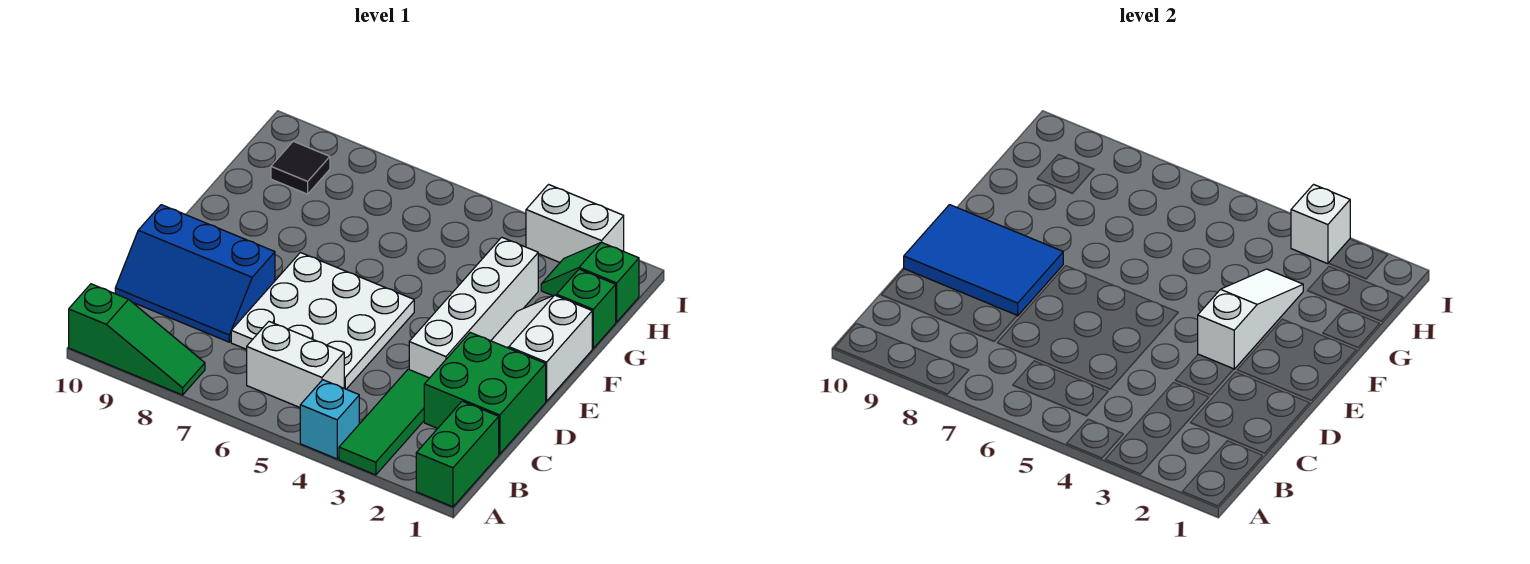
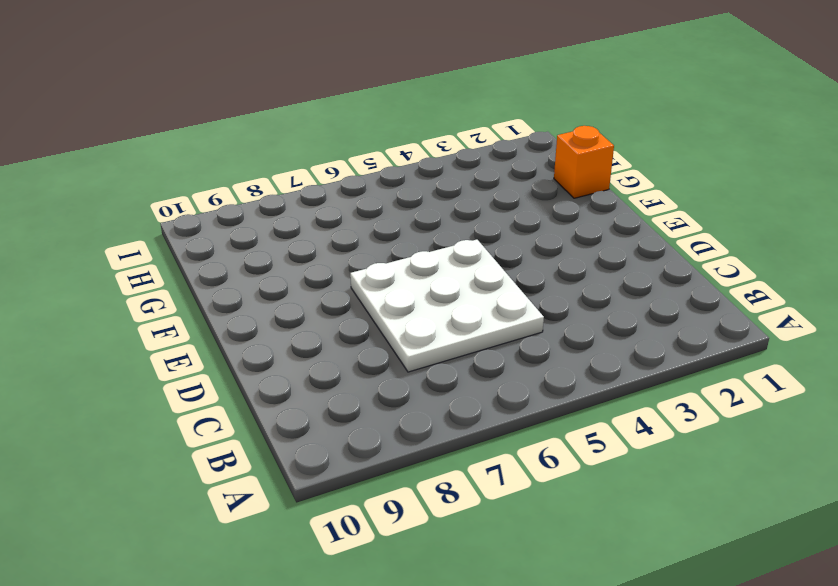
orange brick G1 level 1 -> green brick G1 level 1
none -> green brick A1:B1 level 1
none -> green tile A3:C3 level 1
none -> cyan brick A4 level 1

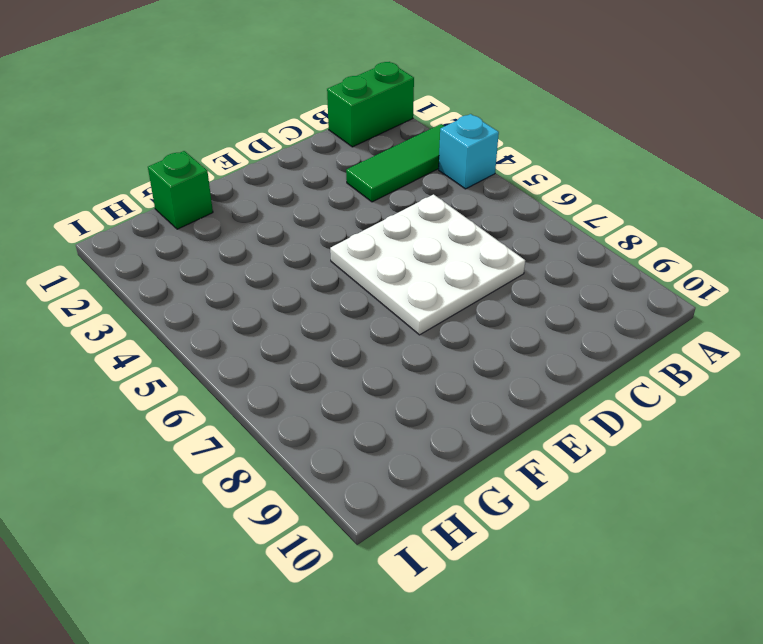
none -> green slope A8:A10 level 1 top 10
none -> white brick B5:B6 level 1
none -> green brick C1:D2 level 1

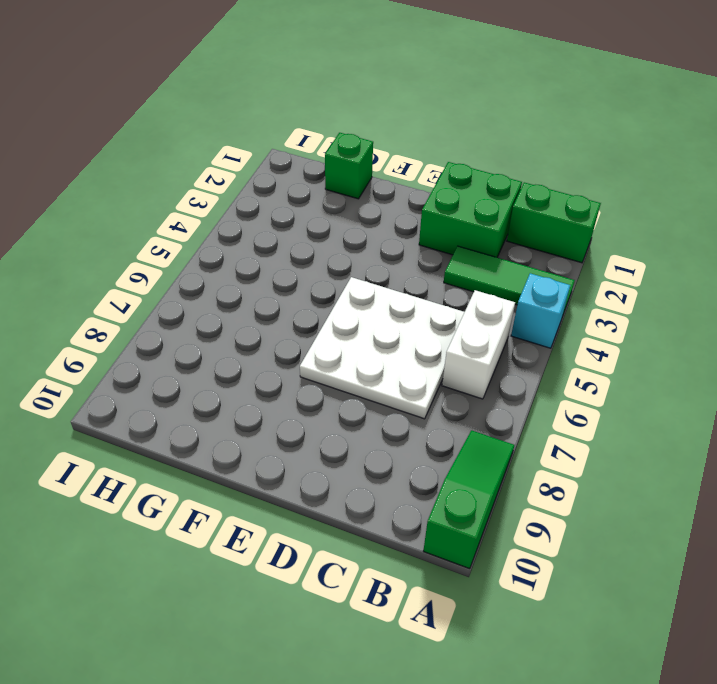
none -> blue slope C8:D10 level 1 top D
none -> white brick D3:G3 level 1
none -> white slope E1:F2 level 1 top 1

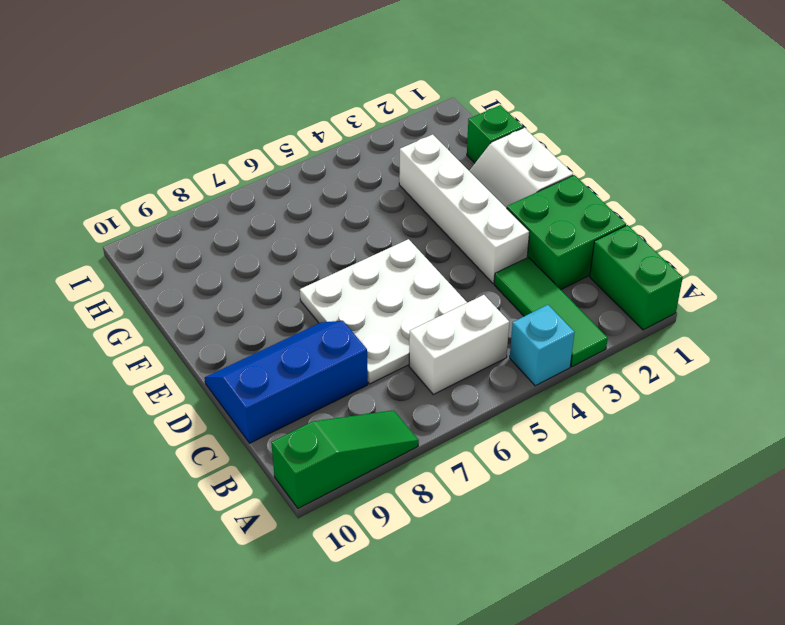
blue slope C8:D10 level 1 top C -> blue slope C8:D10 level 1 top D
none -> green slope H1:H2 level 1 top 1
none -> black tile H9 level 1
none -> white brick I2:I3 level 1

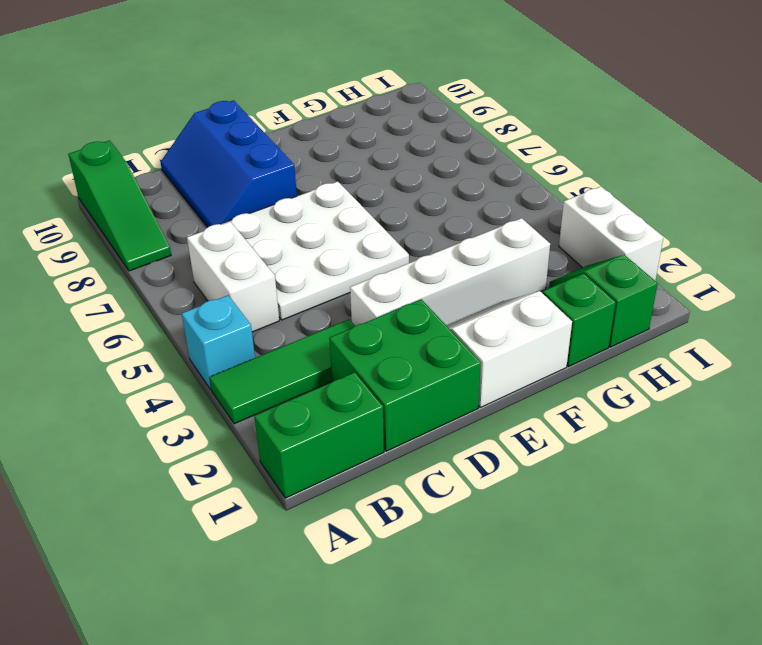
none -> black tile H9 level 1
none -> blue tile D8:E10 level 2
none -> white slope E3:G3 level 2 top E

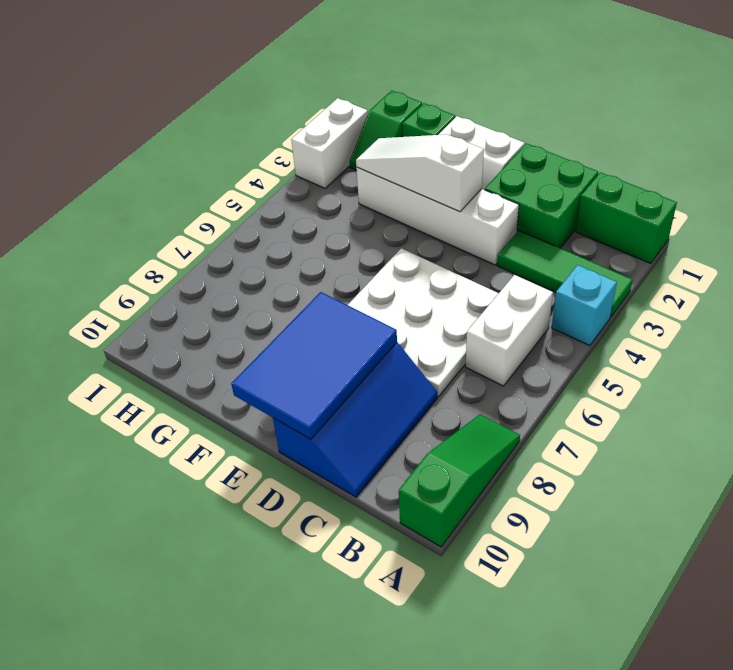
none -> black tile H9 level 1
none -> white brick I3 level 2

